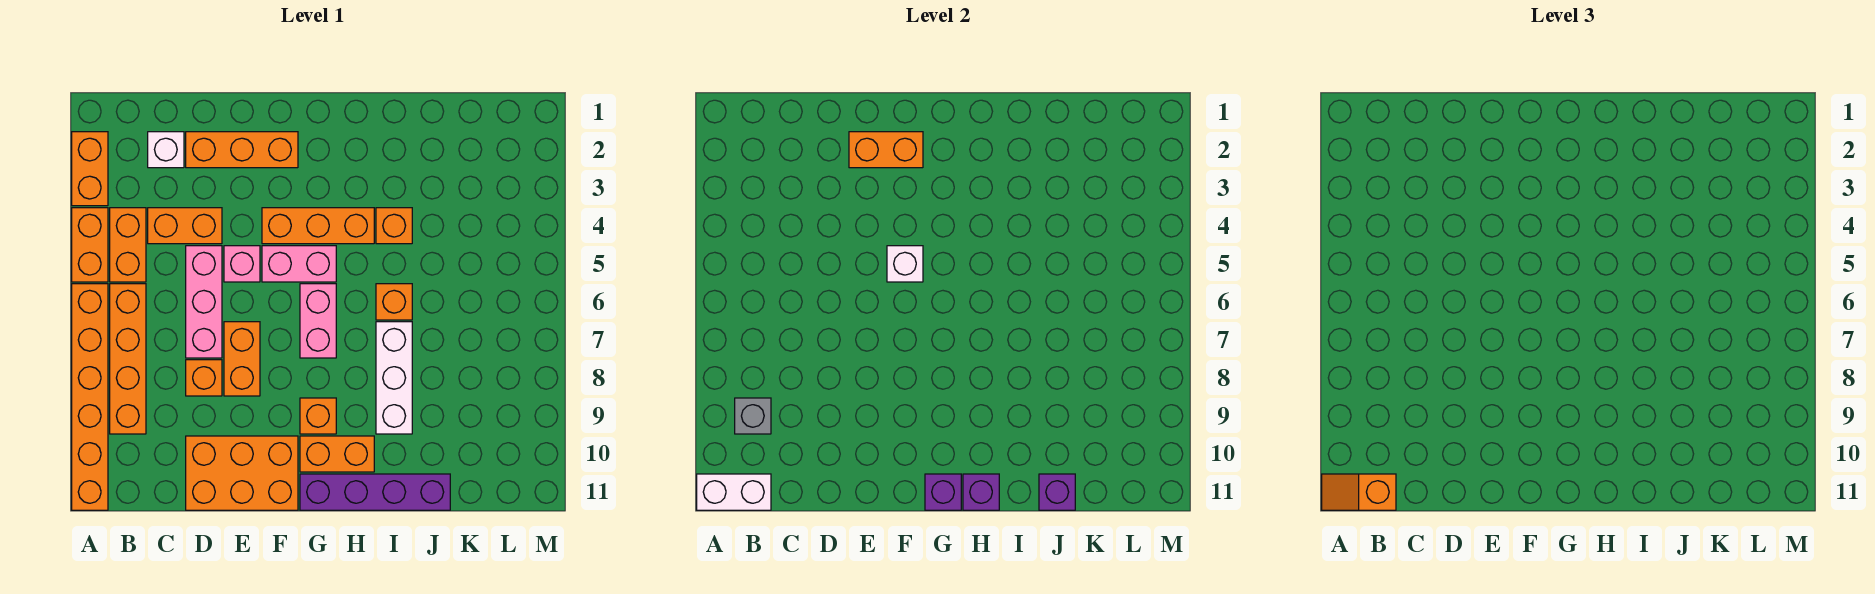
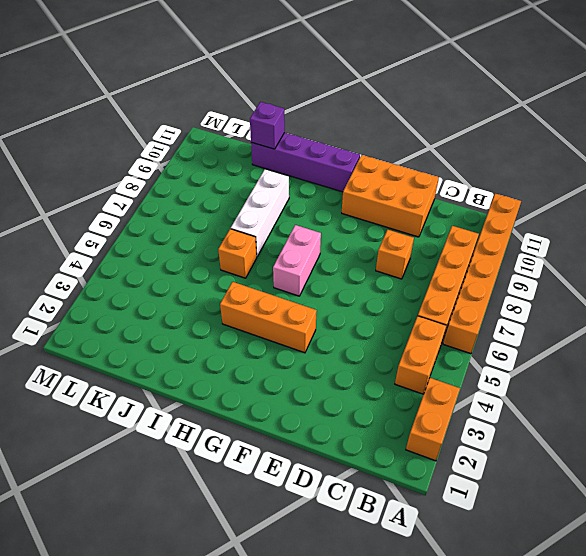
none -> orange brick A4:A5 level 1
none -> white brick C2 level 1
none -> orange brick C4:D4 level 1
none -> orange brick D2:F2 level 1

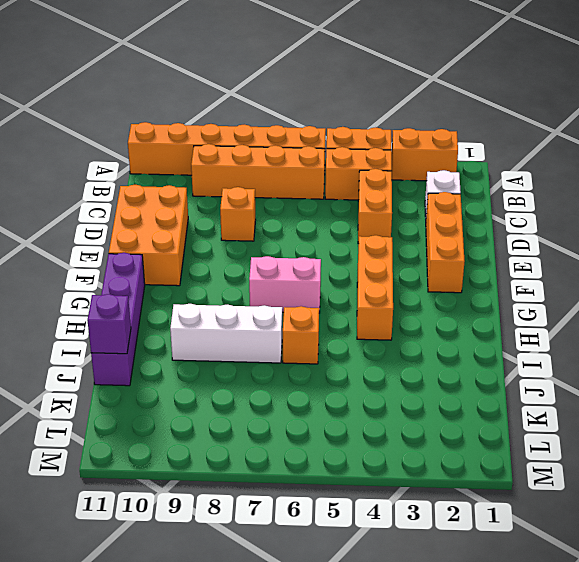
none -> pink brick D5:D7 level 1
none -> pink brick E5 level 1
none -> orange brick E7:E8 level 1
none -> pink brick F5:G5 level 1

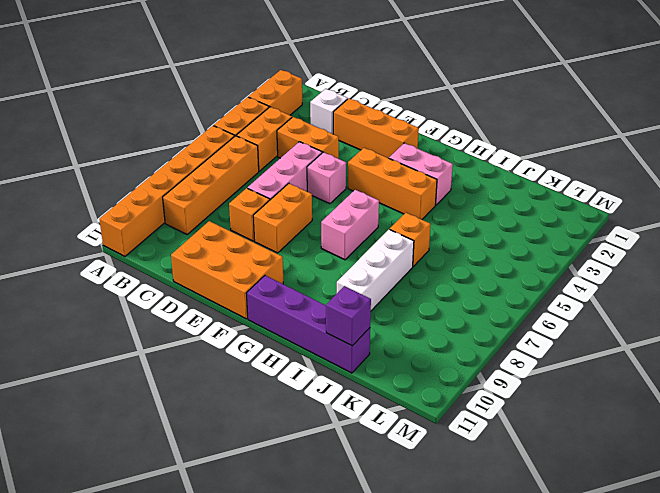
pink brick G3:H3 level 1 -> pink brick F5:G5 level 1
none -> orange brick G9 level 1
none -> orange brick G10:H10 level 1
none -> orange brick I4 level 1
none -> white brick A11:B11 level 2

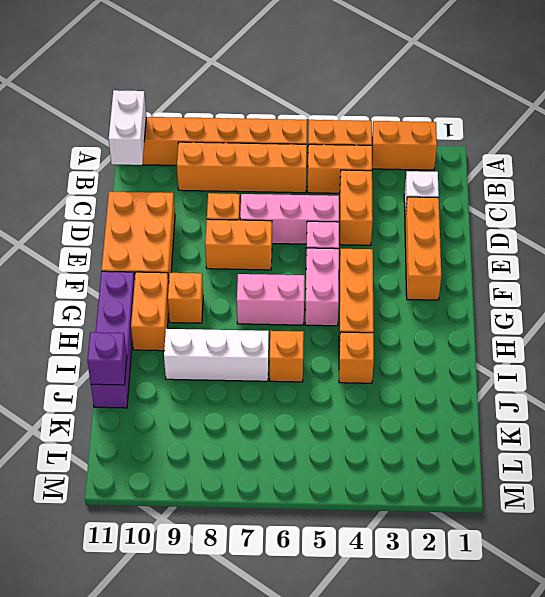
none -> grey brick B9 level 2
none -> orange brick E2:F2 level 2
none -> white brick F5 level 2
none -> purple brick G11 level 2

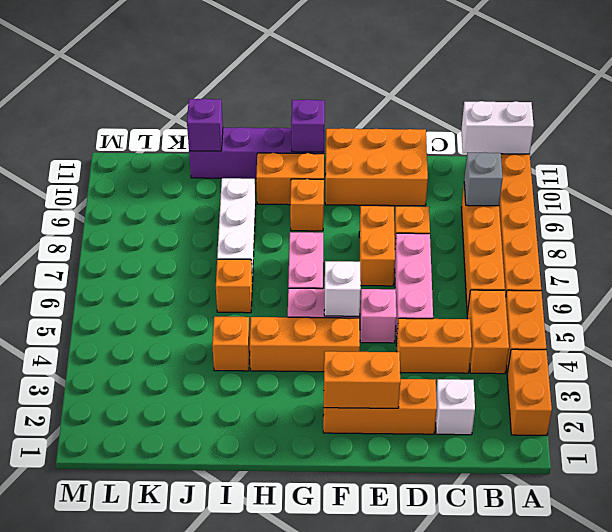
none -> purple brick H11 level 2
none -> orange slope A11:B11 level 3 top B

